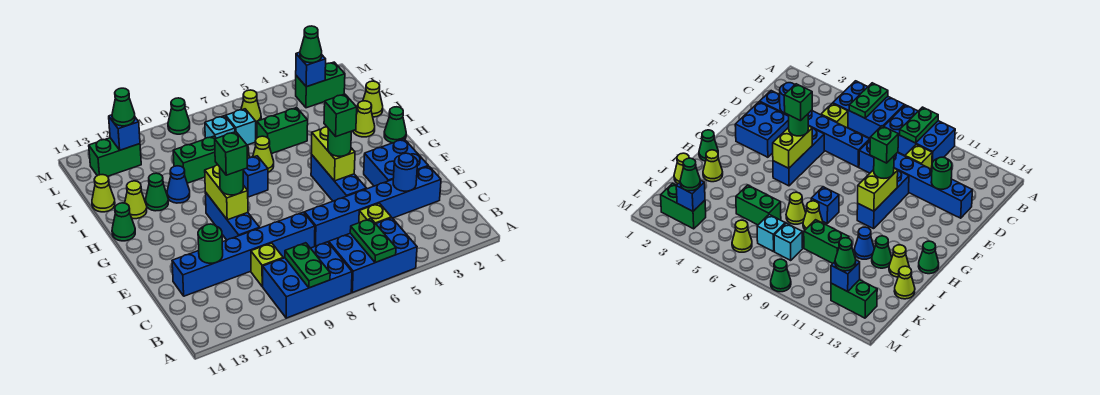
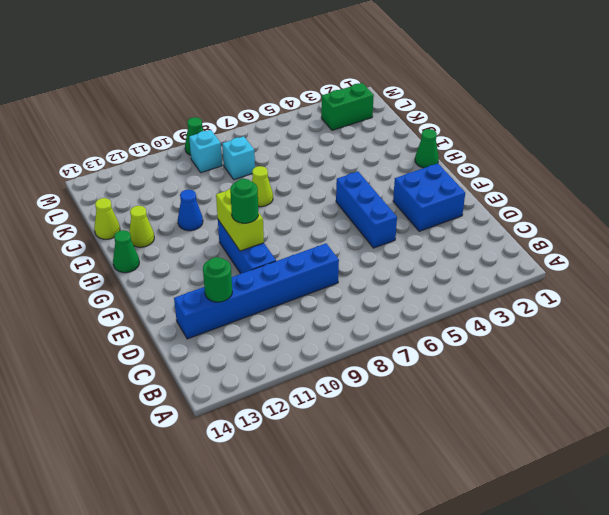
cyan brick L9 level 1 -> cyan brick K7 level 1
none -> blue brick A5:B7 level 1
none -> blue brick A8:B10 level 1
none -> lime brick C5 level 1
none -> lime brick C10 level 1

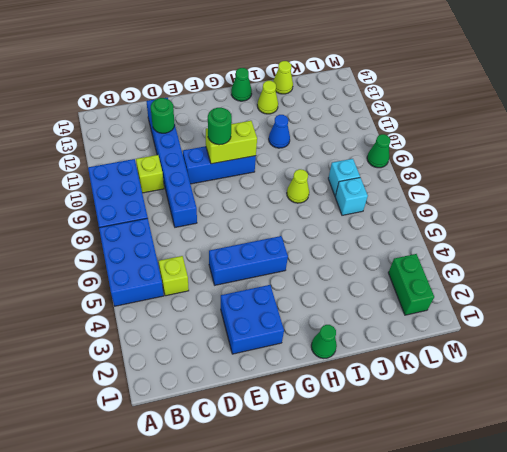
none -> blue brick D2:D7 level 1
none -> blue brick H8 level 1
none -> lime cone I2 level 1
none -> lime cone I7 level 1

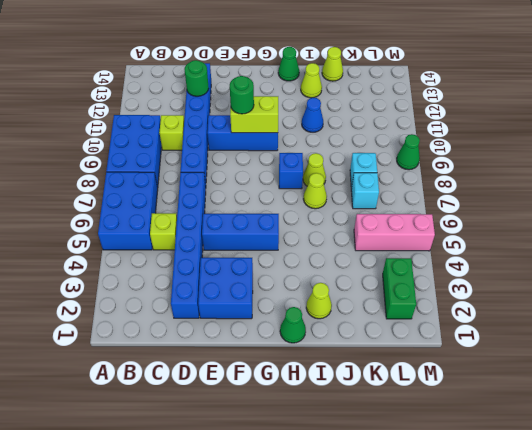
pink brick K5:M5 level 1 -> none
none -> green cone I12 level 1
none -> lime cone J1 level 1
none -> green brick J5:J6 level 1
none -> green brick J9:J10 level 1

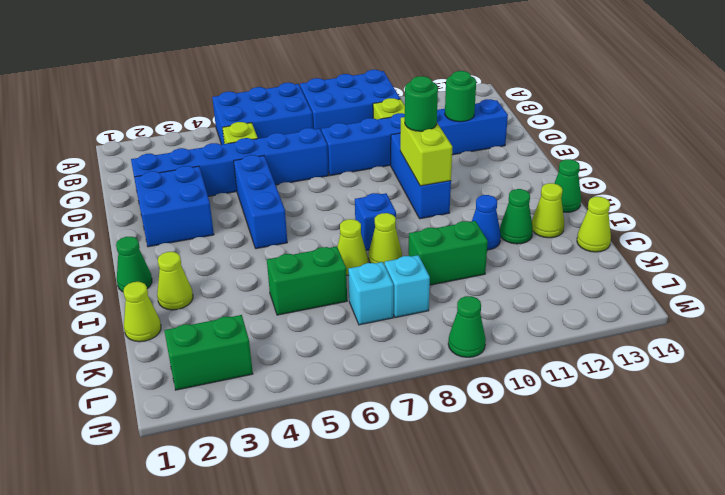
none -> lime cone L6 level 1
none -> green brick L12:L13 level 1
none -> green plate A6:B6 level 2
none -> green plate A9:B9 level 2

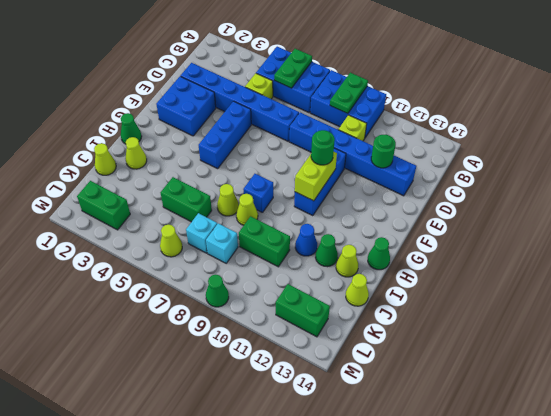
none -> blue round brick D3 level 2
none -> lime brick F5:G5 level 2
none -> blue brick L3 level 2
none -> blue brick L12 level 2

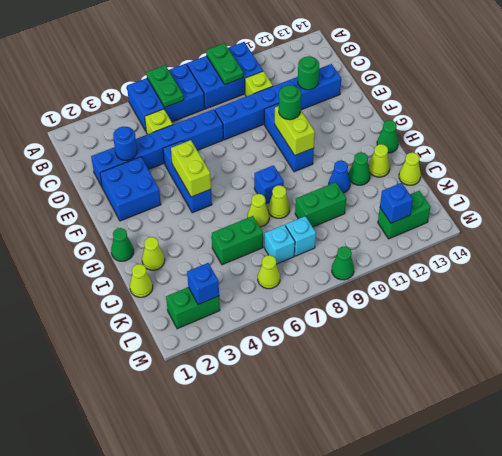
none -> green round brick F5 level 3
none -> green cone L3 level 3
none -> green cone L12 level 3
none -> green brick F5 level 4

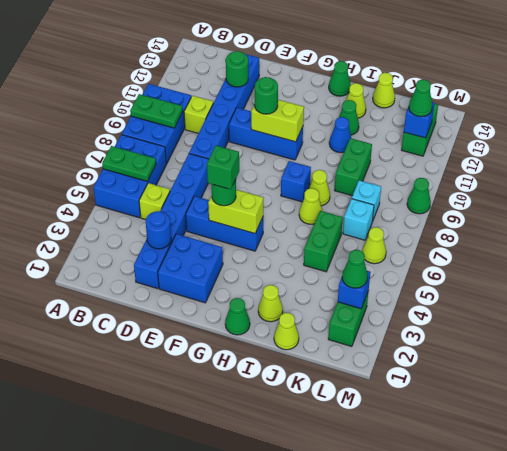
none -> green brick F10 level 4

